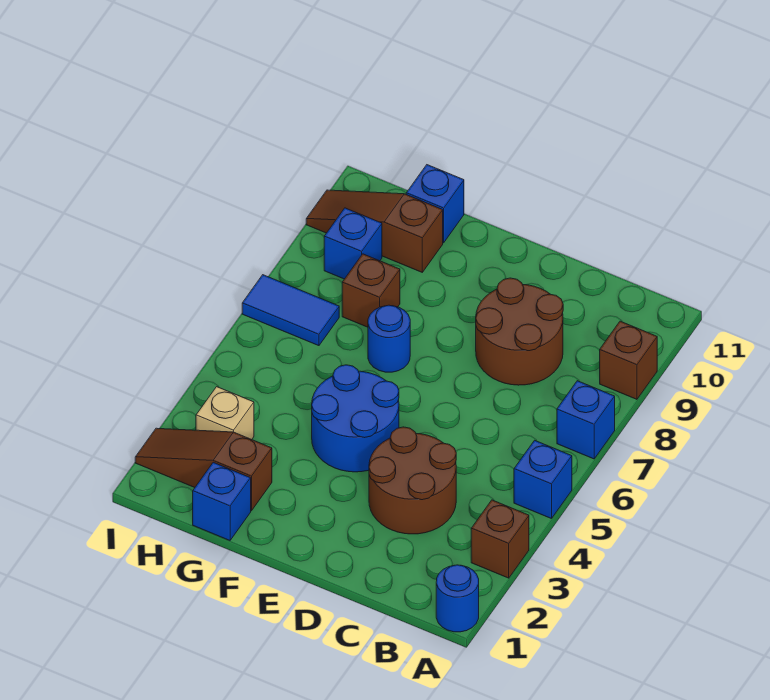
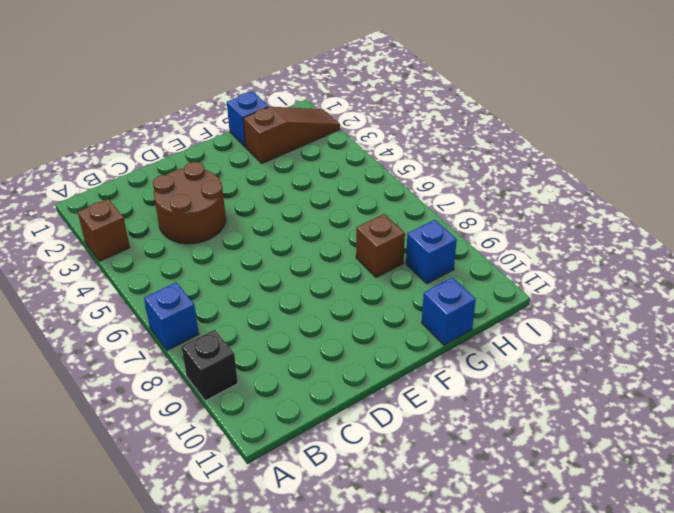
black brick A9 level 1 -> brown brick A9 level 1
none -> blue round brick A1 level 1
none -> blue brick A5 level 1
none -> brown round brick C8:D9 level 1

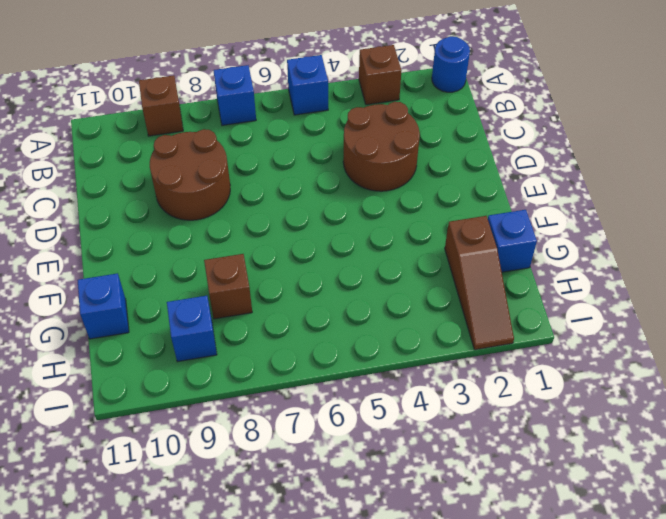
none -> blue round brick E4:F5 level 1
none -> blue round brick F7 level 1
none -> brown slope G10:I10 level 1 top G

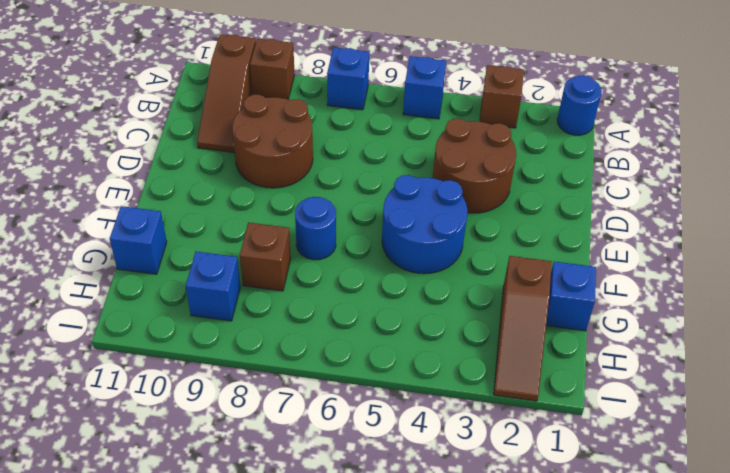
brown slope A10:C10 level 1 top A -> brown slope G10:I10 level 1 top G
none -> tan brick H3 level 1
none -> blue tile H7:I7 level 1

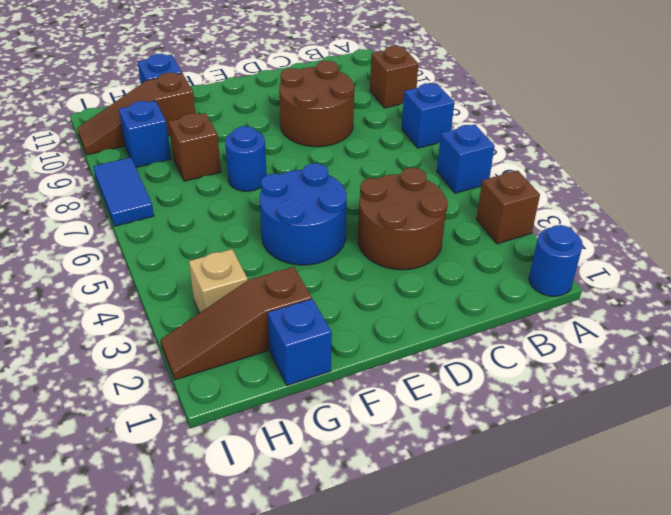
blue tile I7:I8 level 1 -> blue tile H7:I7 level 1

